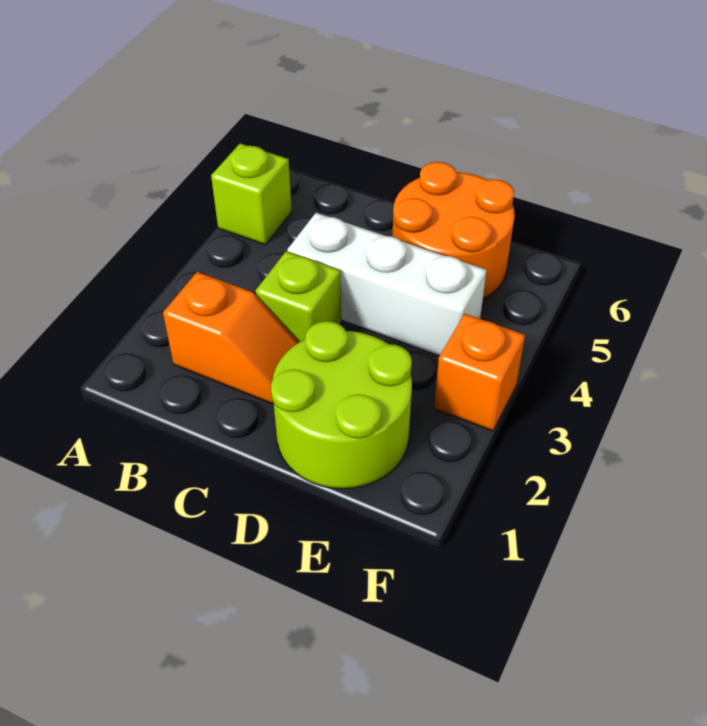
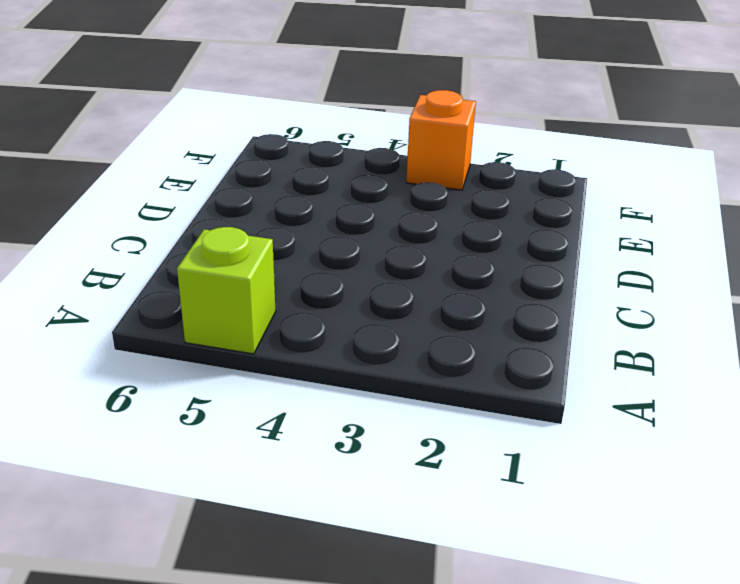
none -> orange slope B2:C2 level 1 top B
none -> lime brick C3 level 1

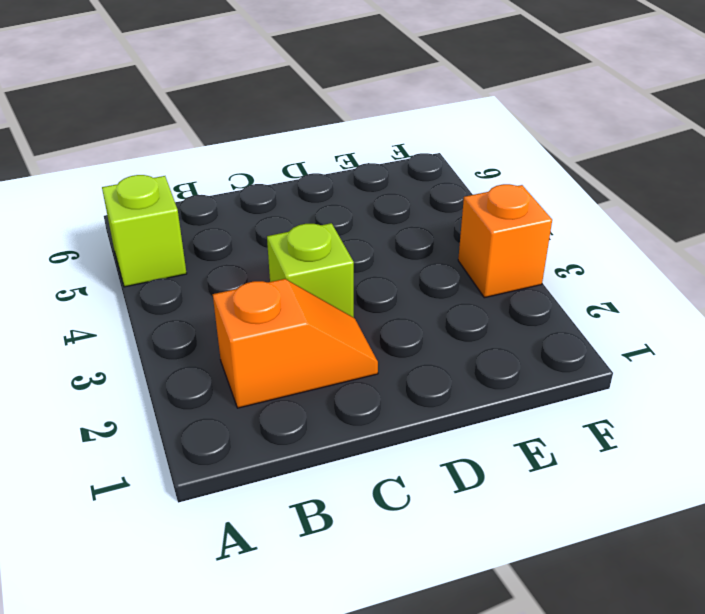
none -> white brick C4:E4 level 1
none -> lime round brick D1:E2 level 1

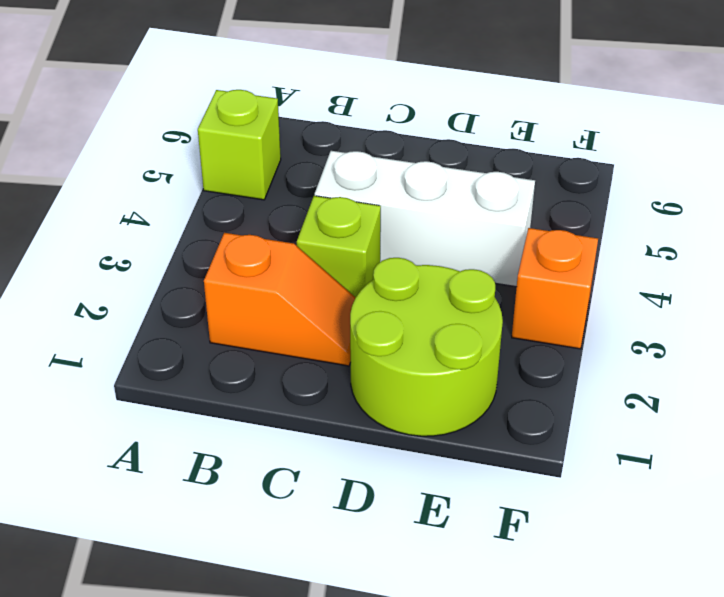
none -> orange round brick D5:E6 level 1

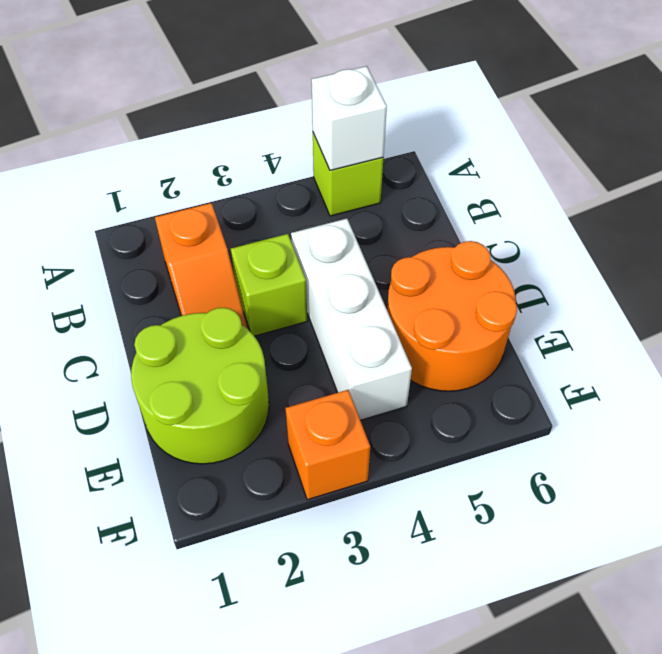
white brick A5 level 2 -> none

